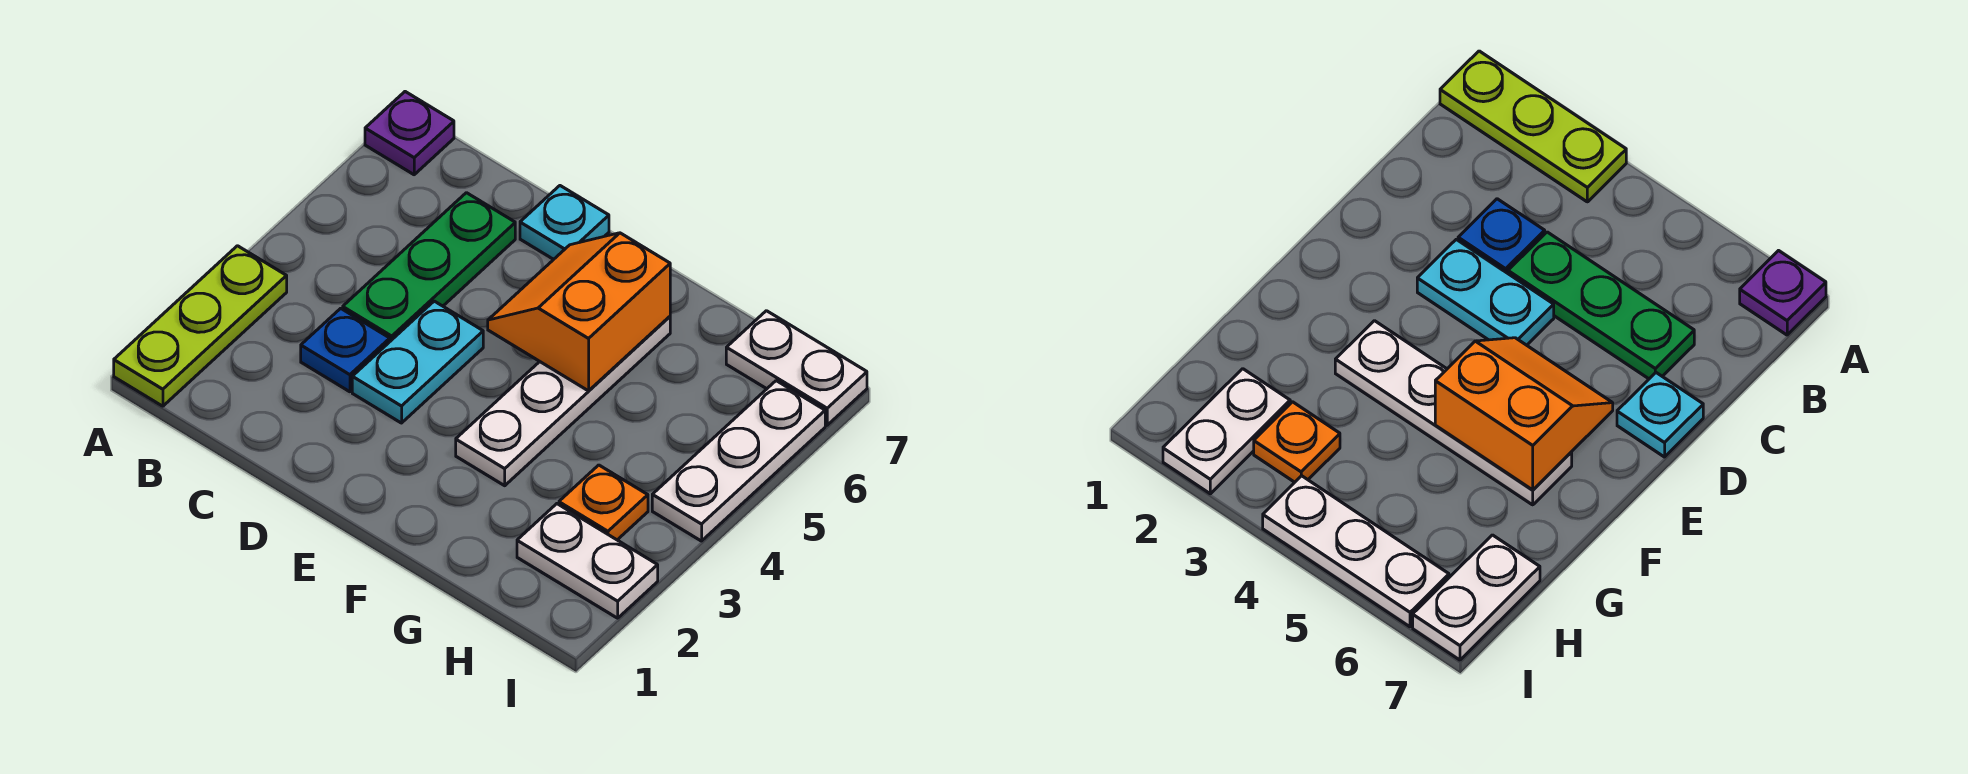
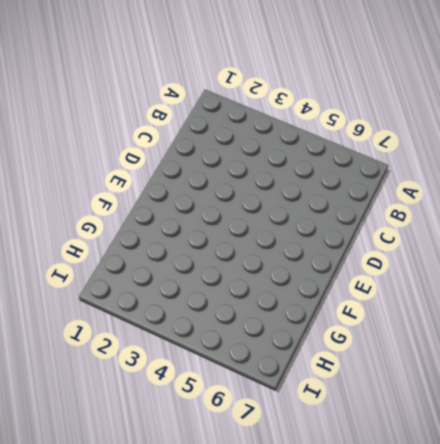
none -> lime plate A1:A3 level 1
none -> purple plate A7 level 1
none -> blue plate C3 level 1

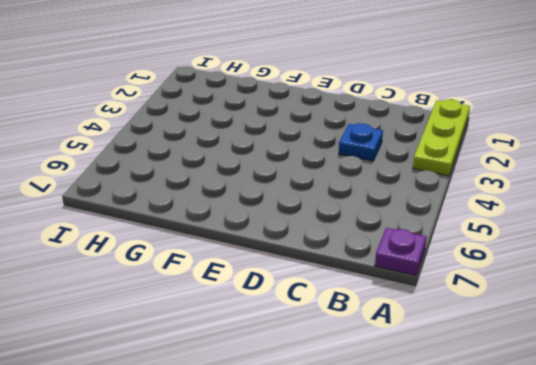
none -> green plate C4:C6 level 1
none -> cyan plate D3:D4 level 1
none -> cyan plate D7 level 1

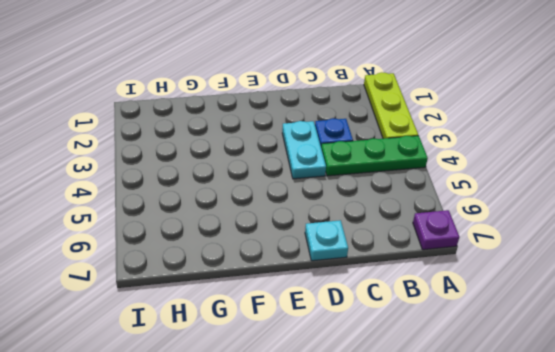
green plate A4:C4 level 1 -> green plate C4:C6 level 1
none -> white plate F3:F6 level 1
none -> white plate H2:I2 level 1
none -> orange plate H3 level 1

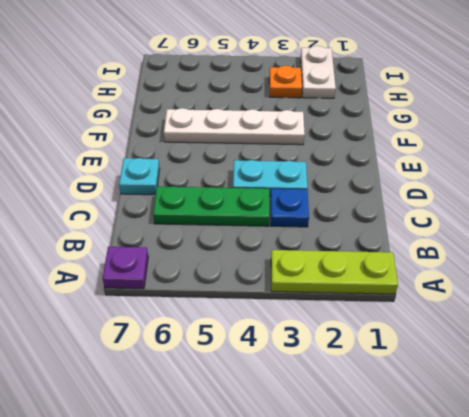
none -> white plate H7:I7 level 1
none -> white plate I4:I6 level 1
none -> orange slope E5:F6 level 2 top F

